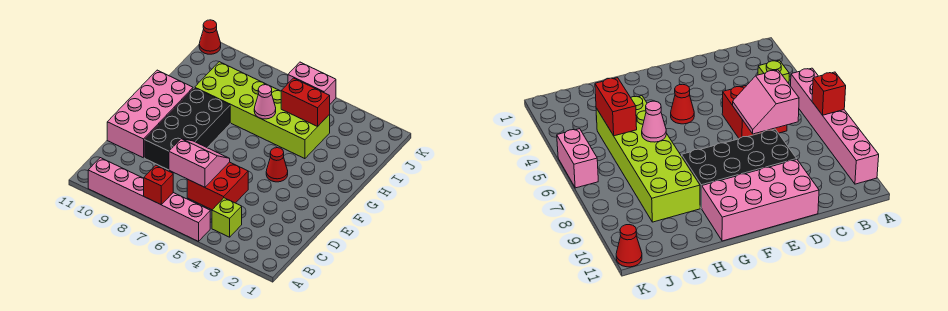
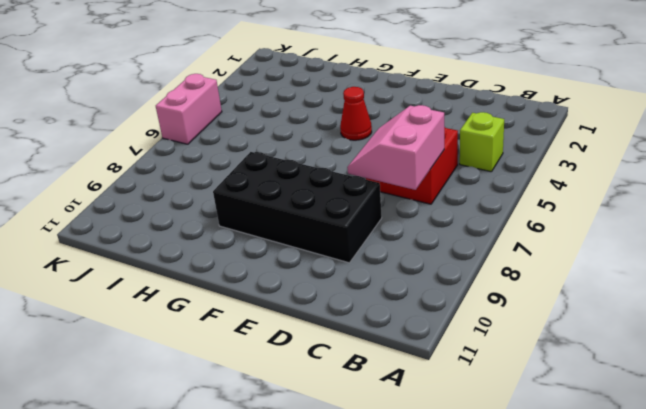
none -> pink brick A5:A10 level 1
none -> pink brick D10:G11 level 1
none -> lime brick H4:I9 level 1

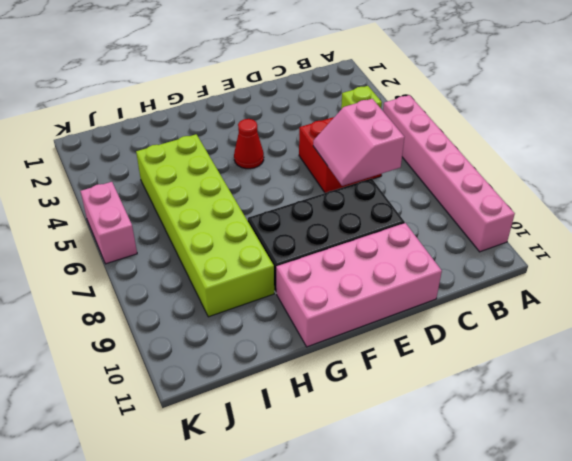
none -> red cone K11 level 1
none -> red brick A7 level 2
none -> pink cone H6 level 2

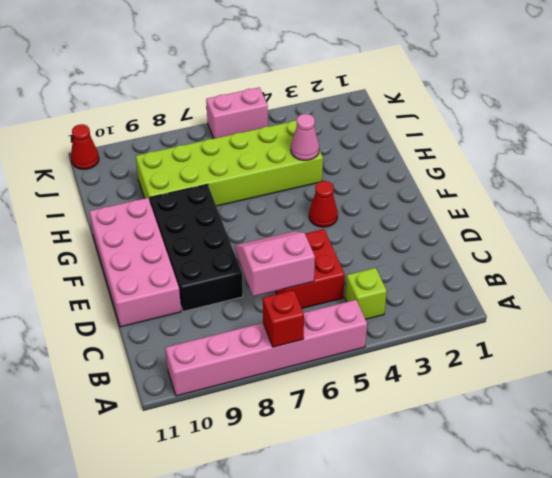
pink cone H4 level 2 -> pink cone H6 level 2
none -> red brick I4:I5 level 2

